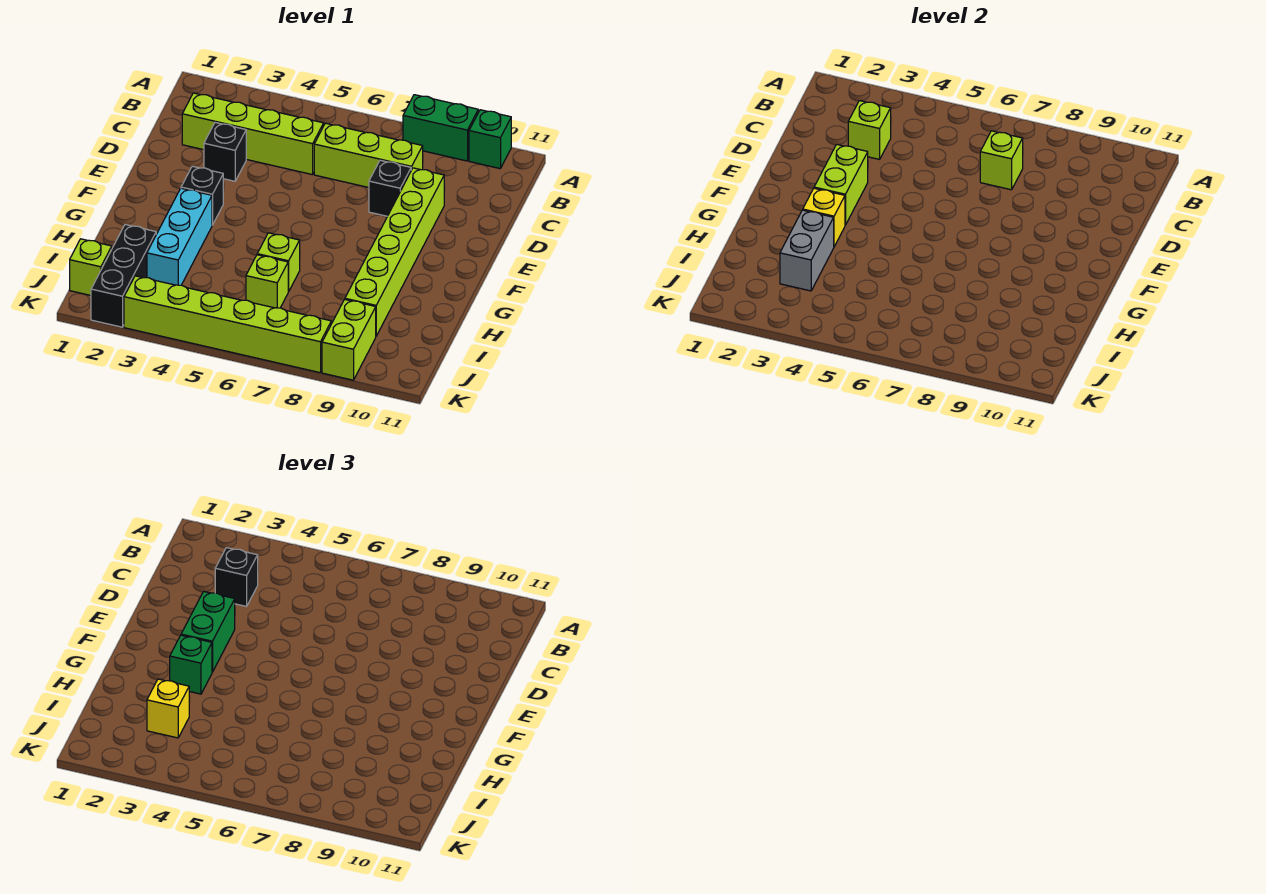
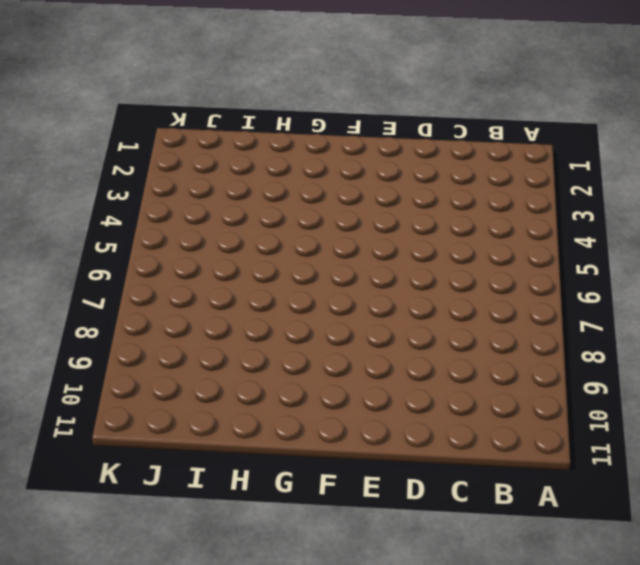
none -> green brick A8:A9 level 1
none -> green brick A10 level 1
none -> lime brick C2:C5 level 1

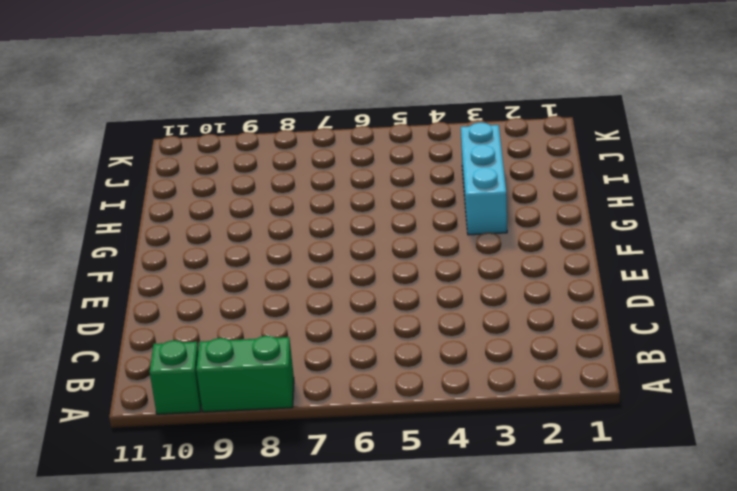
none -> lime brick C2:C5 level 1
none -> lime brick C6:C8 level 1
none -> black brick D3 level 1

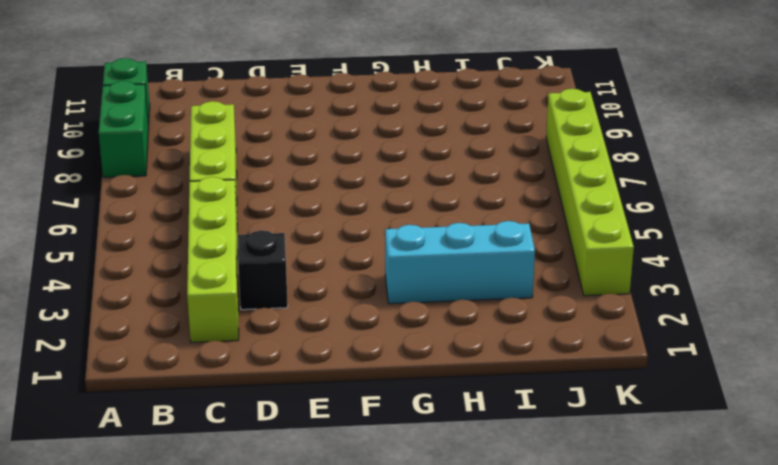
none -> black brick D8 level 1
none -> lime brick D9:I9 level 1
none -> black brick F3 level 1

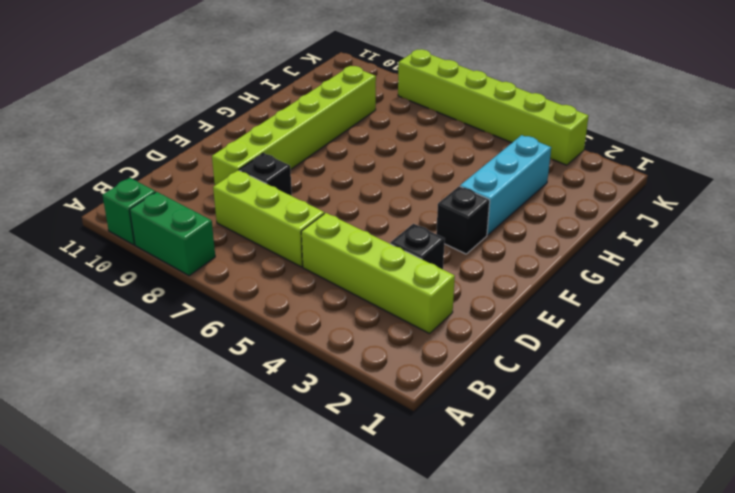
none -> lime brick H6 level 1
none -> black brick I2:K2 level 1
none -> lime brick I6 level 1

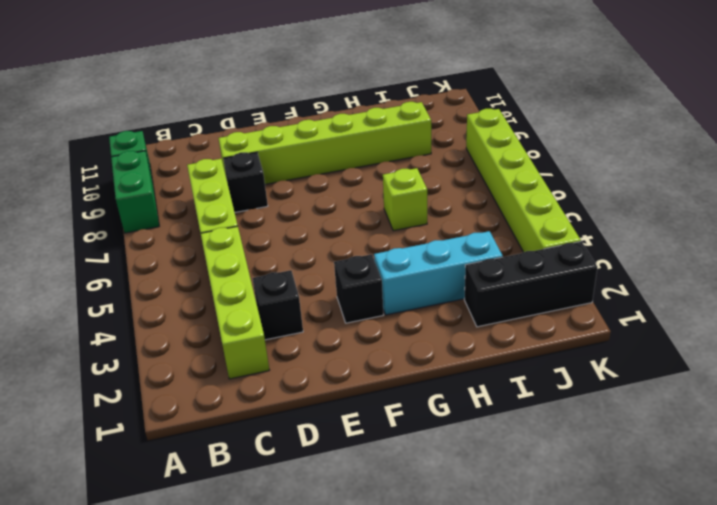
none -> lime brick I6 level 1
none -> lime brick J1 level 1
none -> lime brick J9:K9 level 1

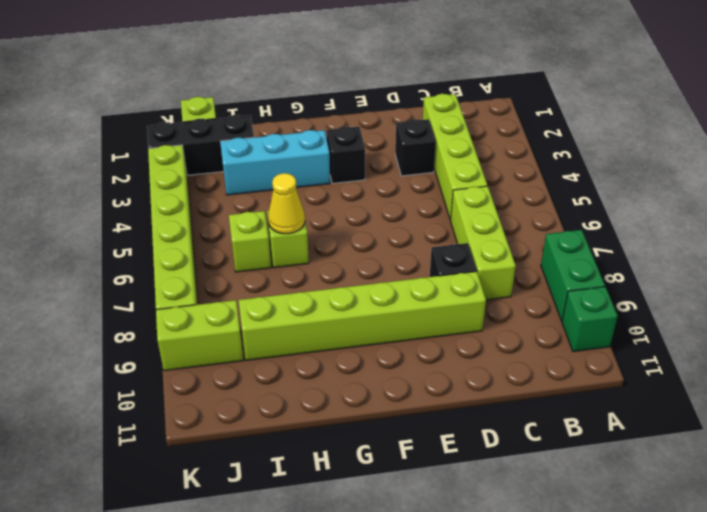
yellow cone H6 level 2 -> none
none -> lime brick C3 level 2
none -> lime brick C7 level 2
none -> lime brick E3:F3 level 2

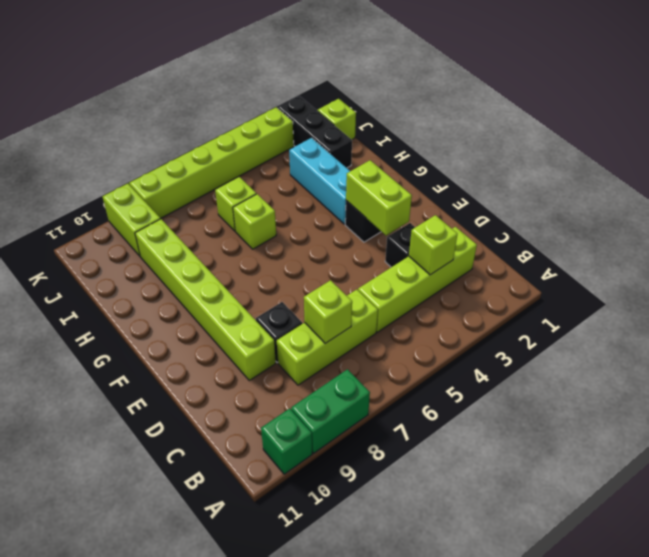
none -> yellow brick G3 level 2
none -> grey brick H3:I3 level 2
none -> black brick C3 level 3

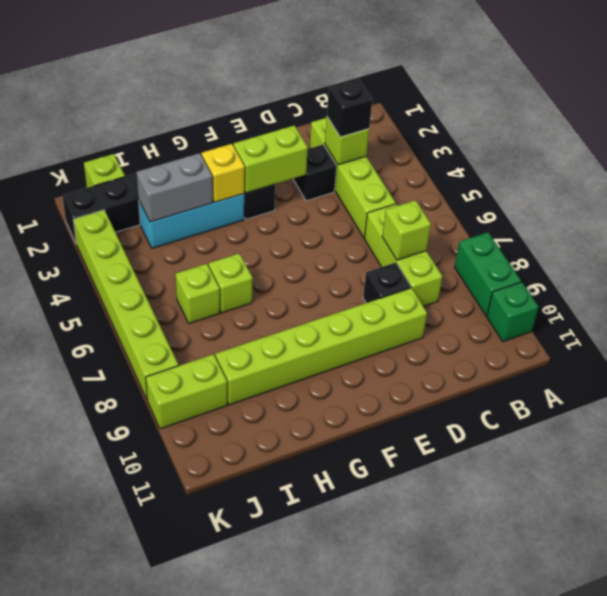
none -> green brick E3:F3 level 3
none -> green brick G3 level 3
none -> yellow brick I3 level 3

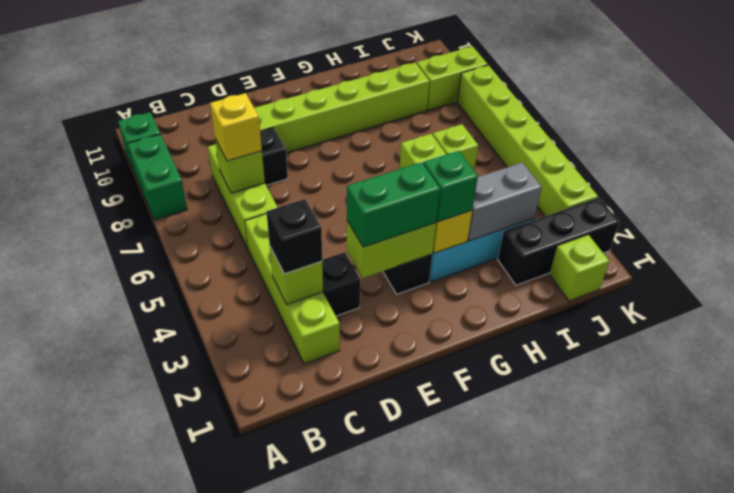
yellow brick C7 level 3 -> yellow brick I3 level 3

